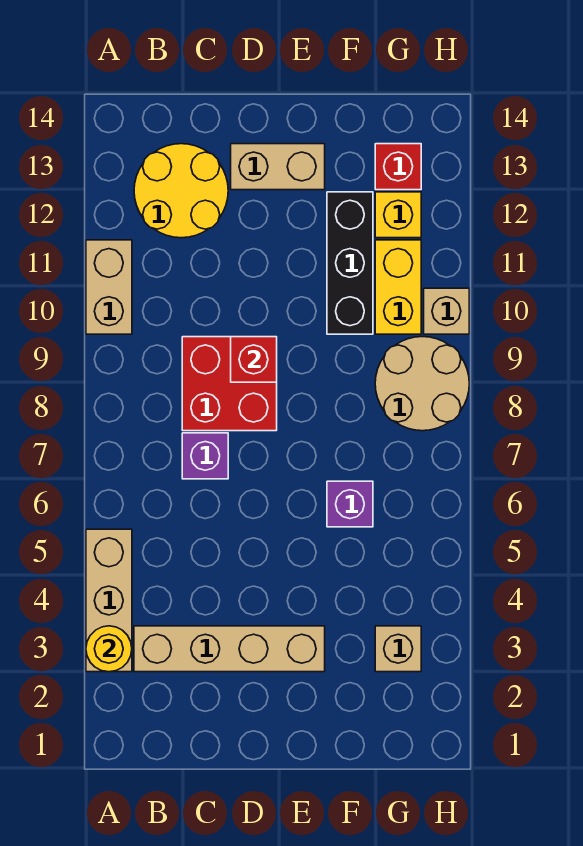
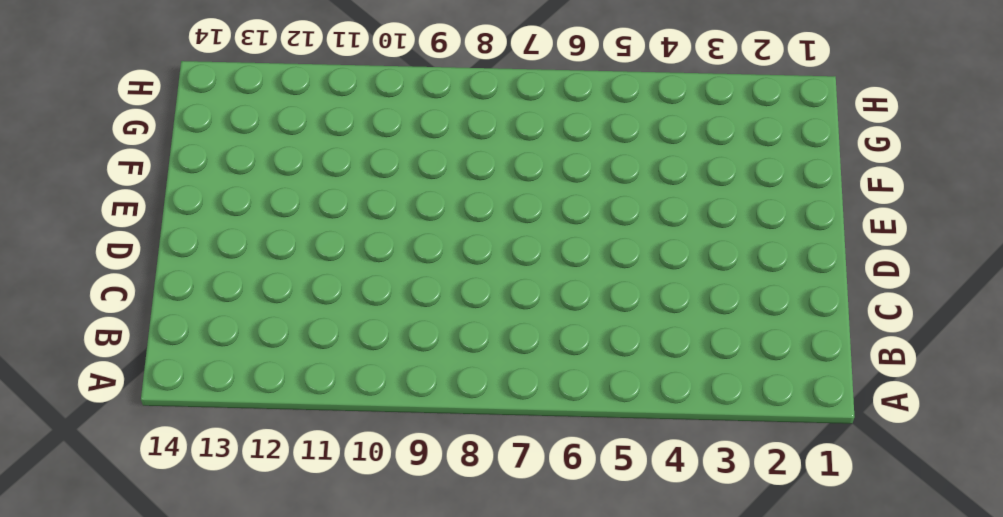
none -> tan brick A3:A5 level 1
none -> tan brick A10:A11 level 1
none -> tan brick B3:E3 level 1

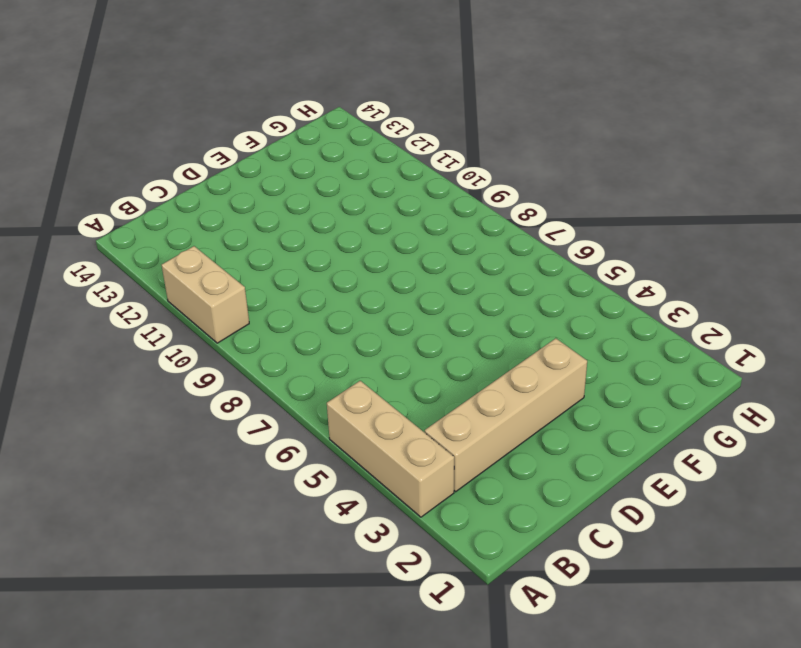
none -> yellow round brick B12:C13 level 1
none -> purple brick C7 level 1
none -> red brick C8:D9 level 1

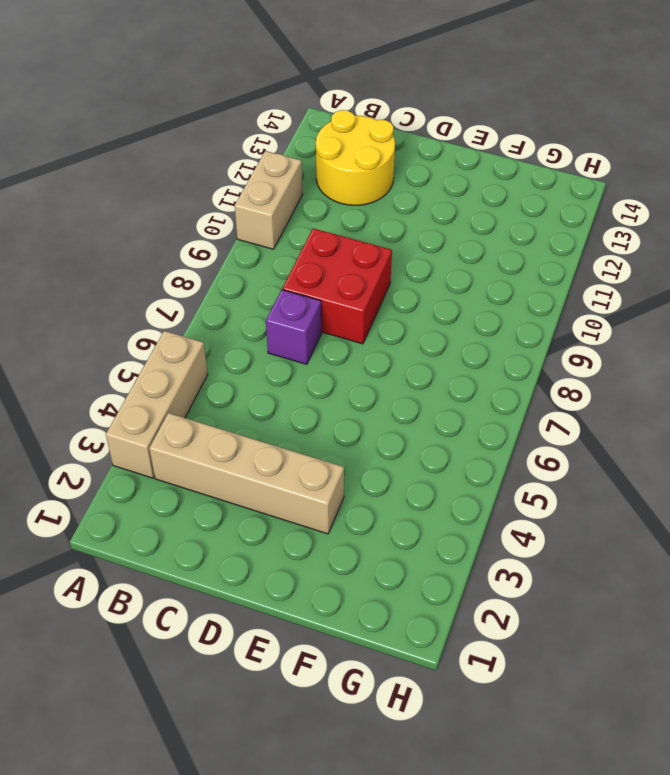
none -> tan brick D13:E13 level 1
none -> purple brick F6 level 1
none -> black brick F10:F12 level 1

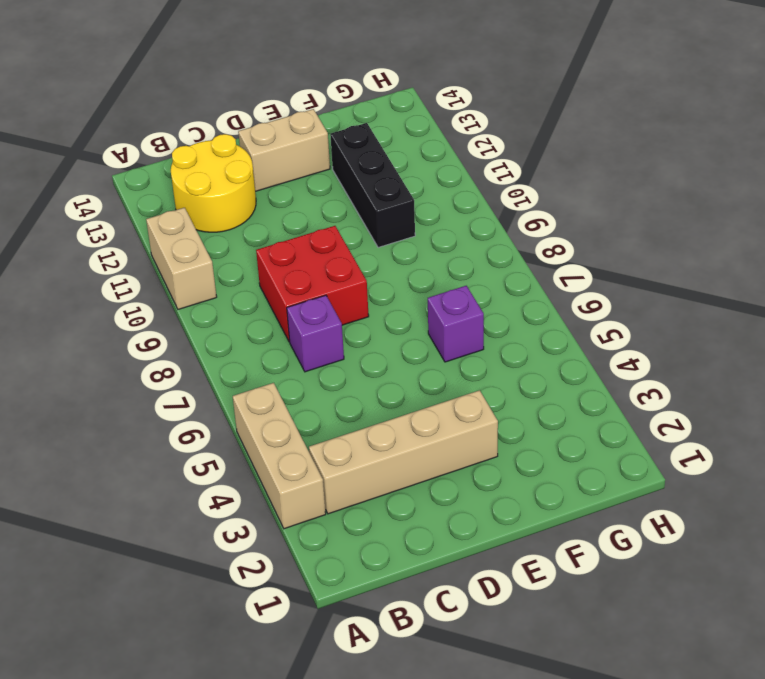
none -> tan brick G3 level 1
none -> tan round brick G8:H9 level 1
none -> yellow brick G10:G11 level 1

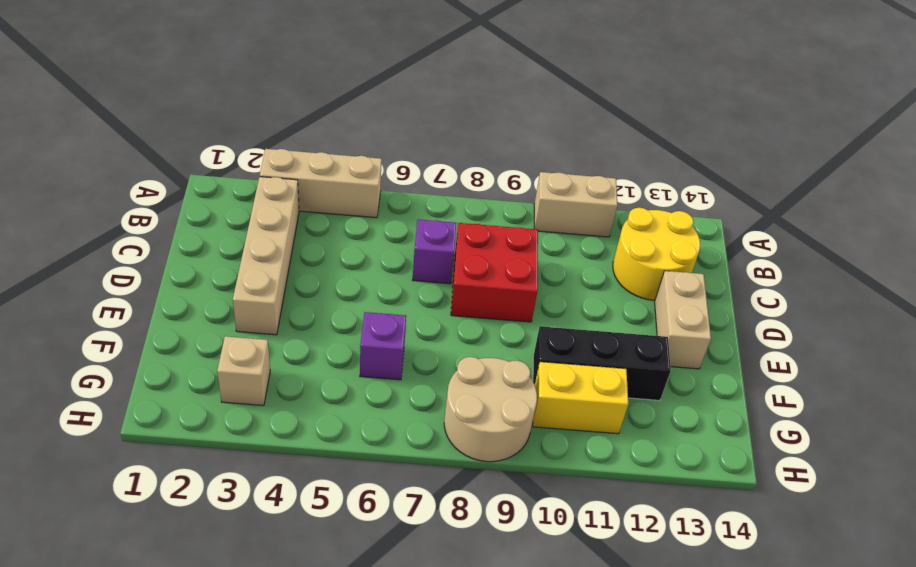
none -> yellow brick G12 level 1
none -> red brick G13 level 1
none -> tan brick H10 level 1

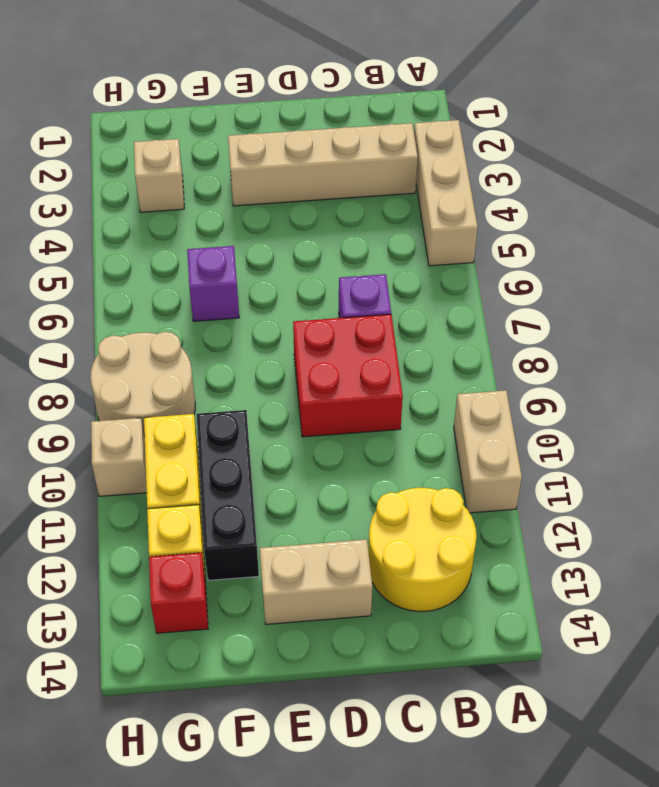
none -> yellow round brick A3 level 2
none -> red brick D9 level 2

